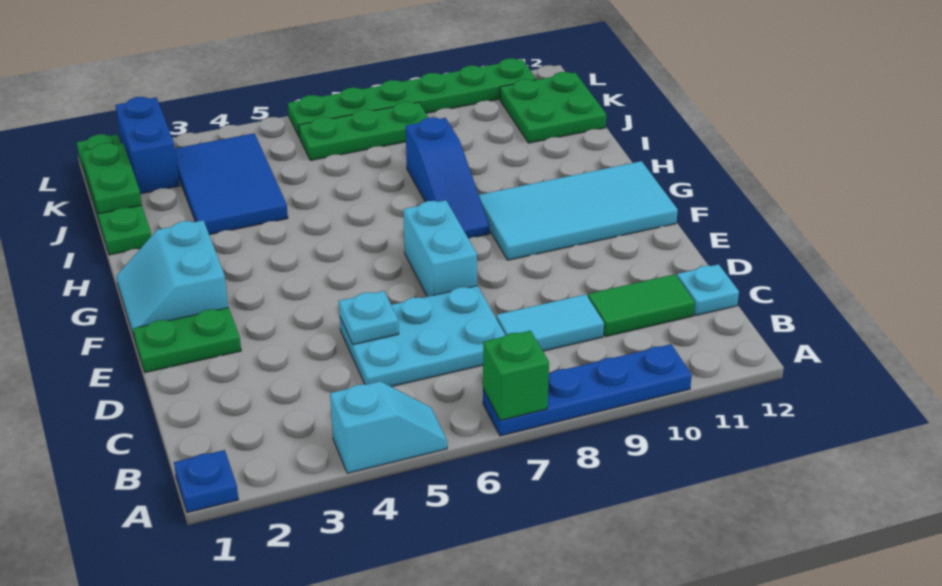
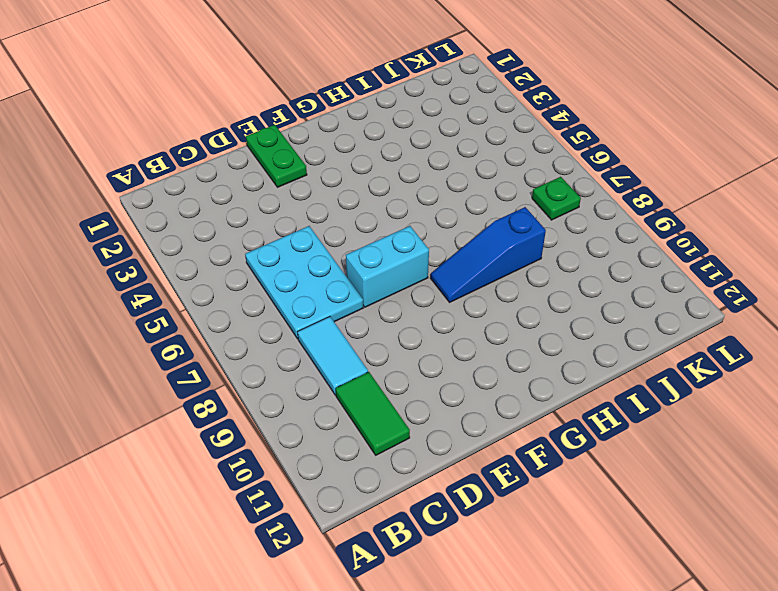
green plate K7 level 1 -> green plate K6:K8 level 1
none -> blue plate A1 level 1
none -> cyan slope A4:A5 level 1 top 4
none -> blue plate A7:A10 level 1

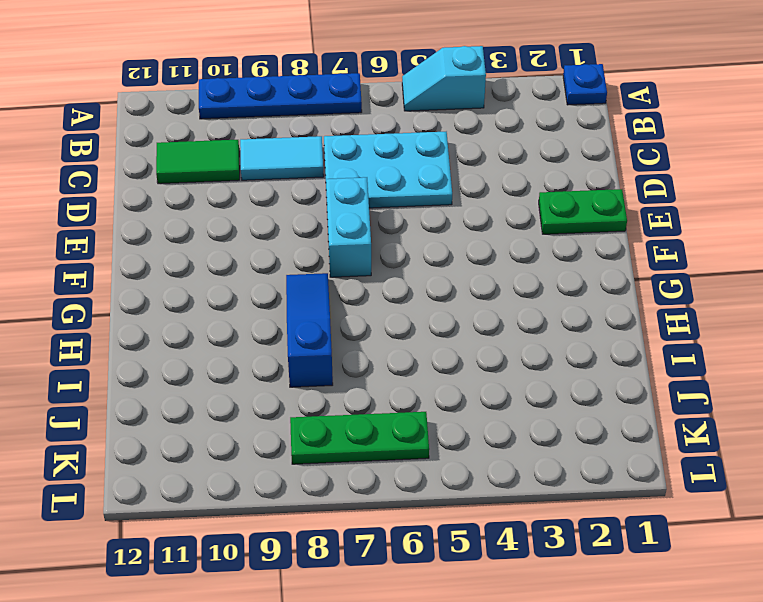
none -> cyan plate C12 level 1
none -> cyan slope F1:G2 level 1 top 2
none -> cyan tile F9:G12 level 1

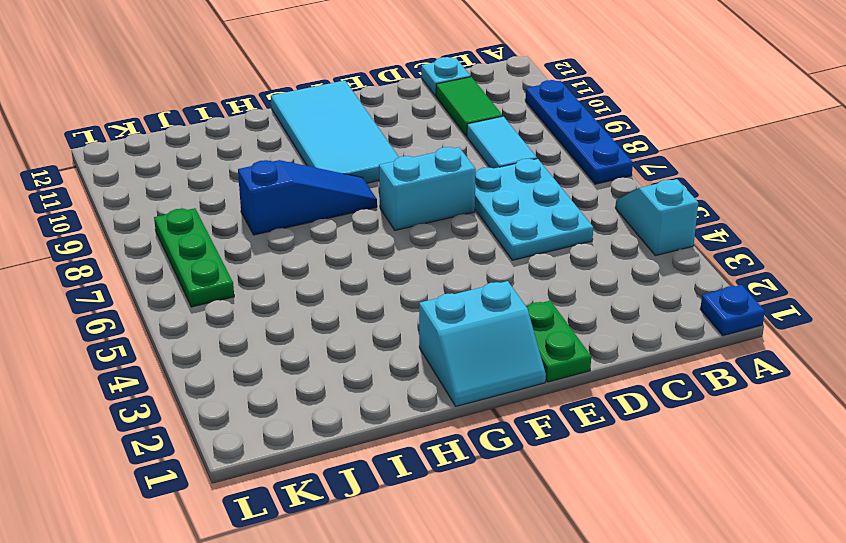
none -> green plate I1:L1 level 1
none -> blue tile I3:K4 level 1
none -> green plate J11:K12 level 1

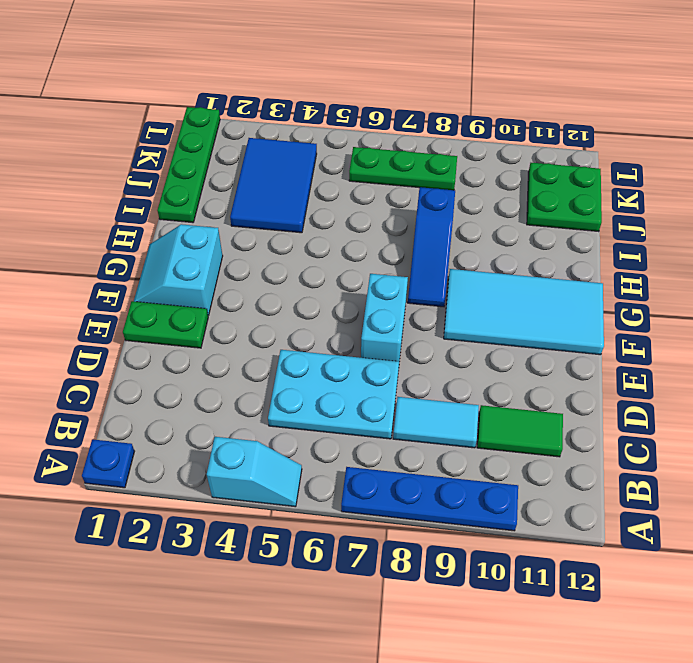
none -> cyan plate C12 level 1
none -> blue brick K2:L2 level 1
none -> green plate L6:L11 level 1

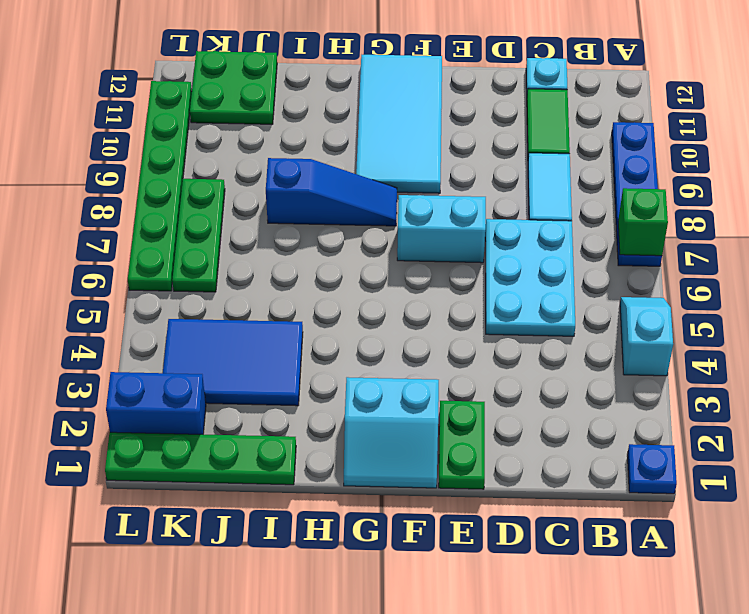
none -> cyan plate D5 level 2
none -> green plate J1:K1 level 2

